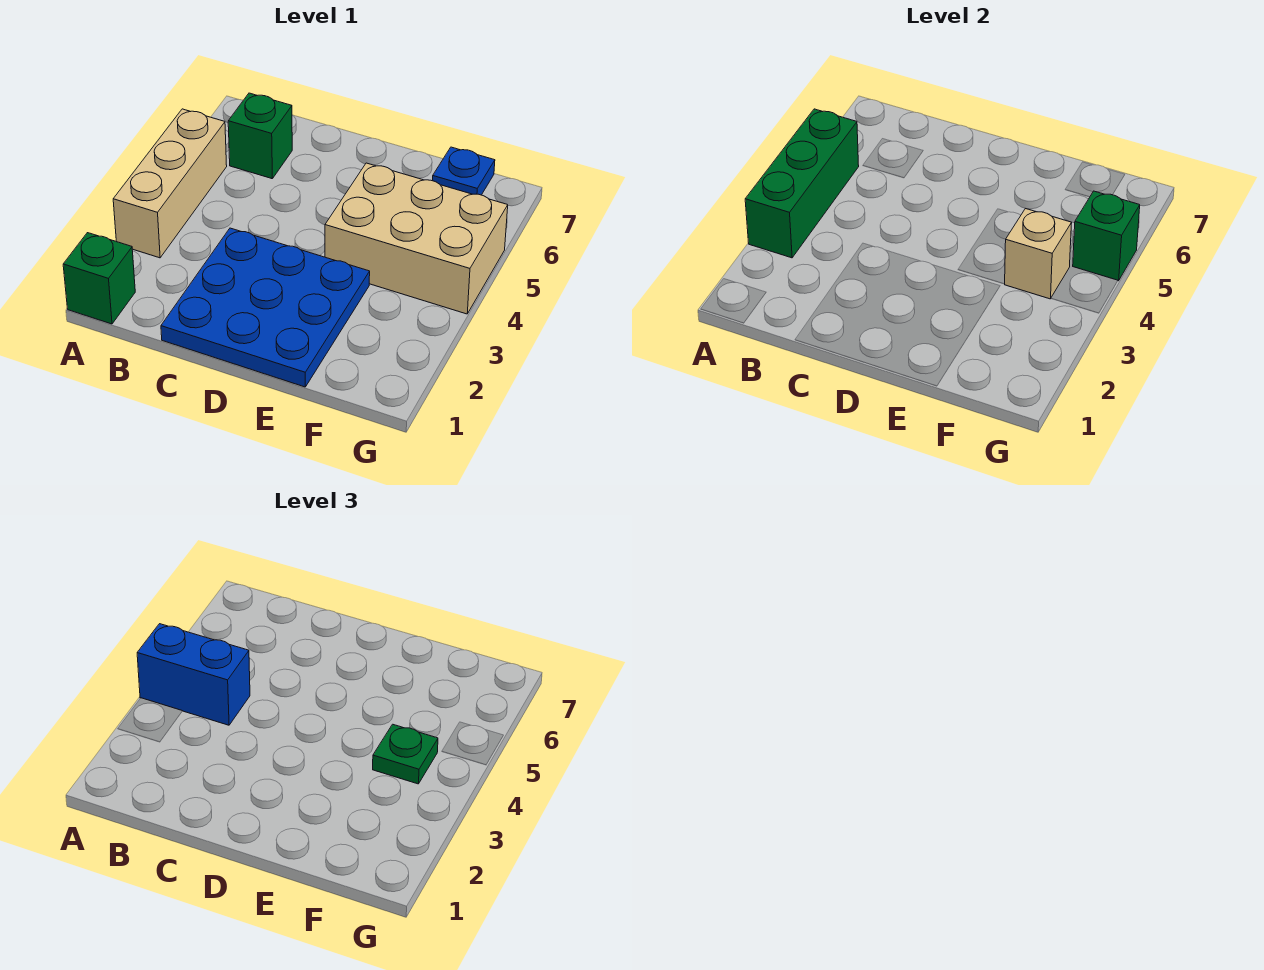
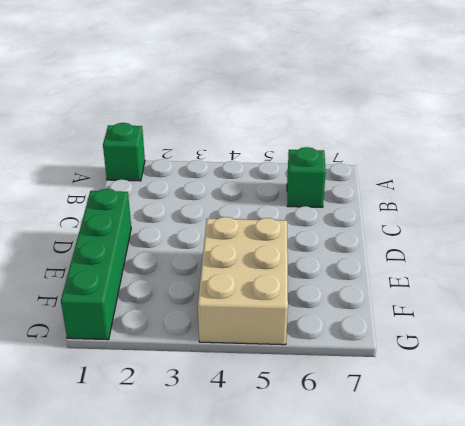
green brick D1:G1 level 1 -> blue plate C1:E3 level 1
none -> tan brick A3:A5 level 1
none -> blue plate F7 level 1

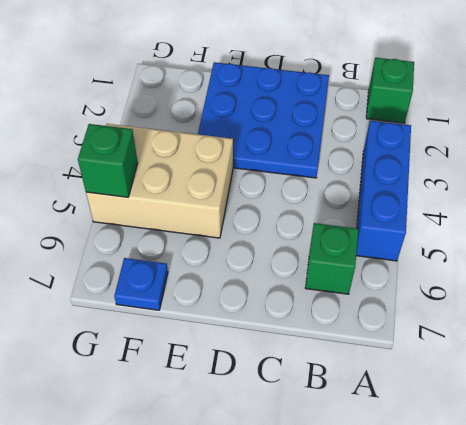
blue brick A3:A5 level 1 -> tan brick A3:A5 level 1
none -> green brick A3:A5 level 2
none -> tan brick F4 level 2

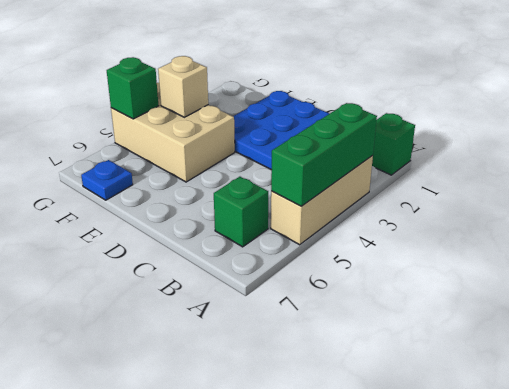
none -> blue brick A4:B4 level 3
none -> green plate F4 level 3

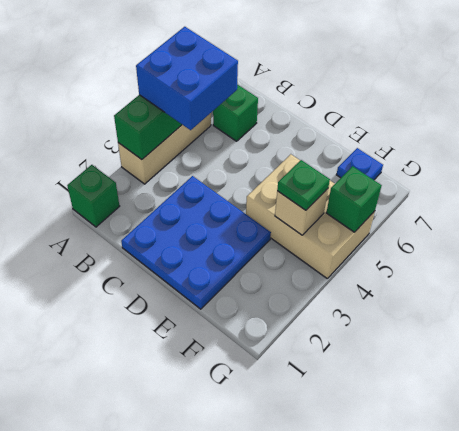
blue brick A4:B5 level 3 -> blue brick A4:B4 level 3

